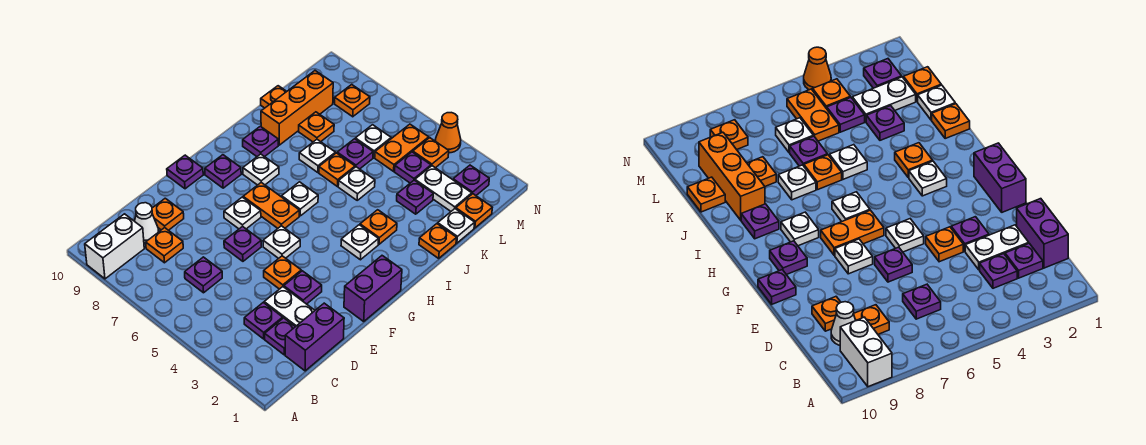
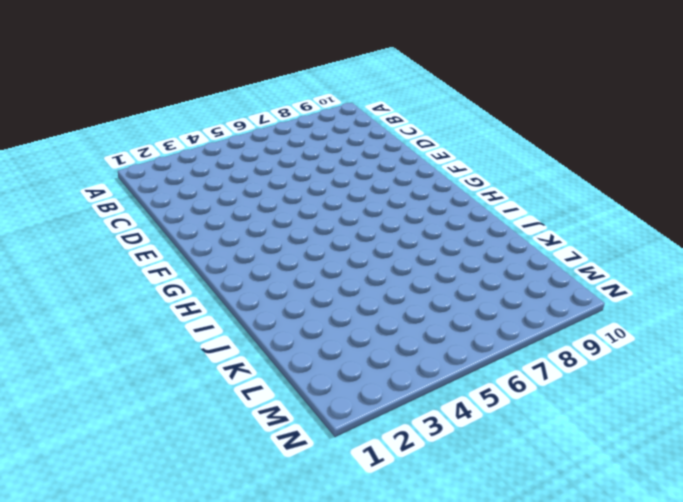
none -> white brick A9:B9 level 1
none -> purple brick C1:D1 level 1
none -> purple plate C2 level 1
none -> purple plate C3 level 1

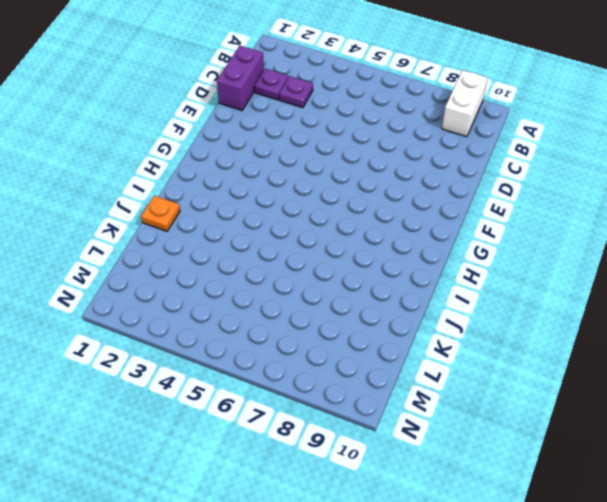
none -> purple plate C6 level 1
none -> orange plate C8 level 1
none -> white cone C9 level 1
none -> white plate D2:D3 level 1

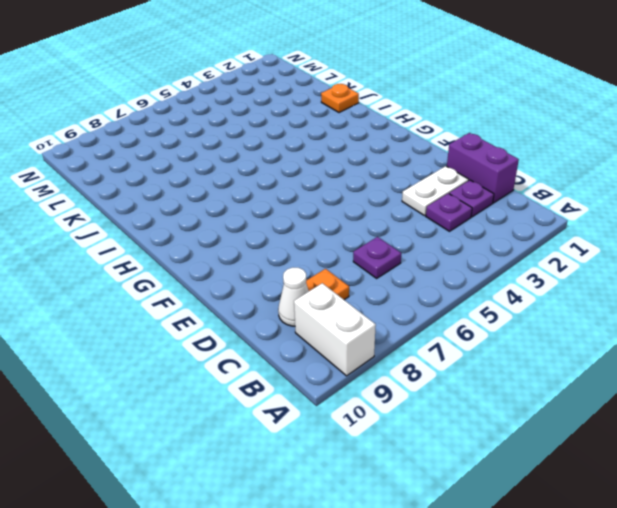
none -> orange plate D9 level 1
none -> purple plate E3 level 1
none -> orange plate E4 level 1
none -> purple plate E6 level 1

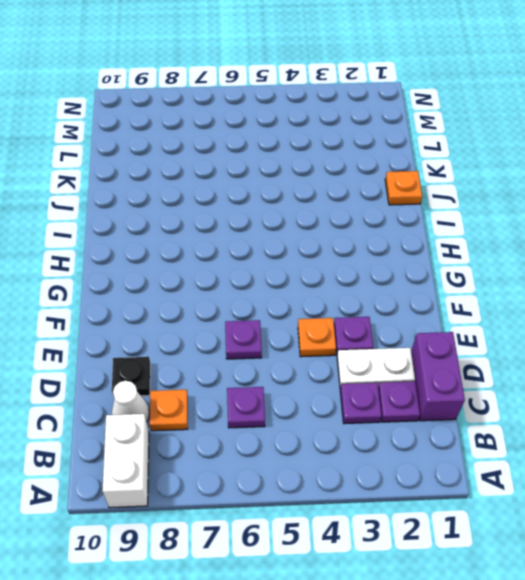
black plate D9 level 1 -> orange plate D9 level 1
none -> purple brick F1:G1 level 1
none -> white plate F5 level 1
none -> white plate F7 level 1
none -> purple plate F10 level 1

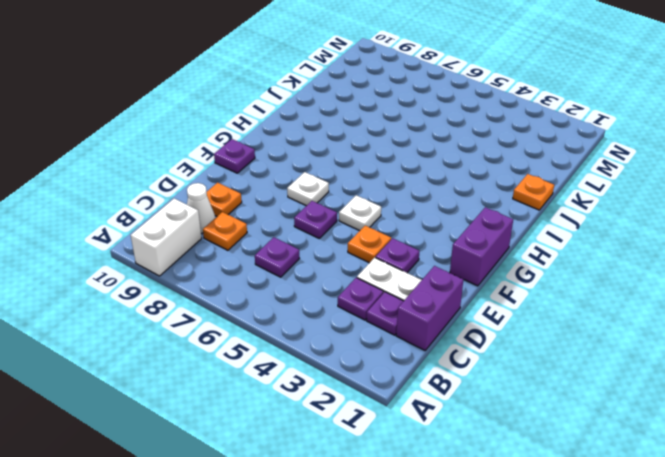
none -> orange plate G6:G7 level 1
none -> purple plate G9 level 1
none -> white plate H3 level 1
none -> white plate H6 level 1

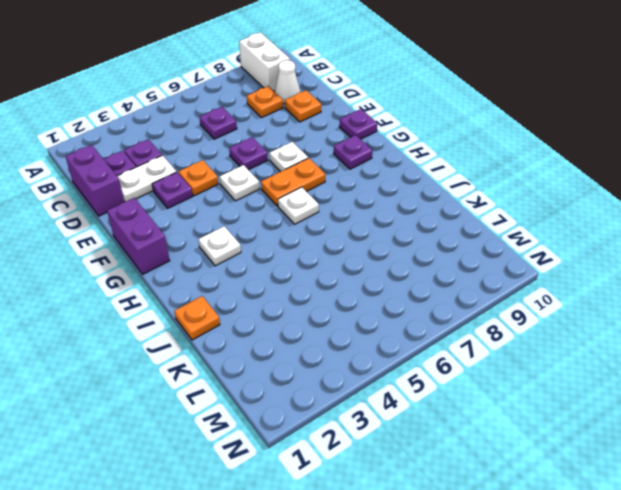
none -> white plate H8 level 1
none -> orange plate I3 level 1
none -> purple plate I9 level 1
none -> white plate J5 level 1

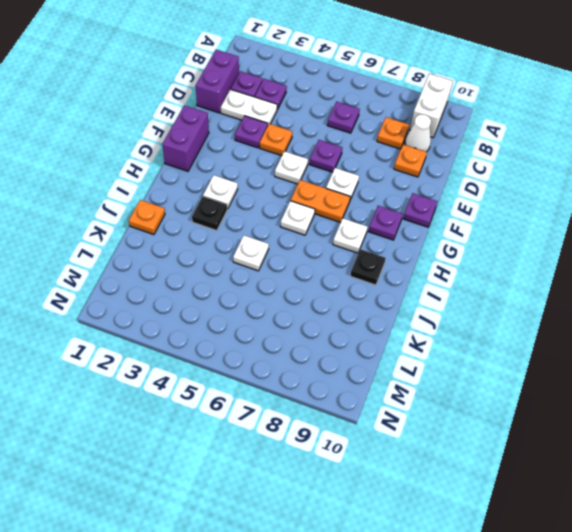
black plate I3 level 1 -> orange plate I3 level 1
black plate I9 level 1 -> purple plate I9 level 1
none -> orange plate J6 level 1
none -> white plate J7 level 1
none -> orange brick J9:L9 level 1
none -> white plate K1 level 1

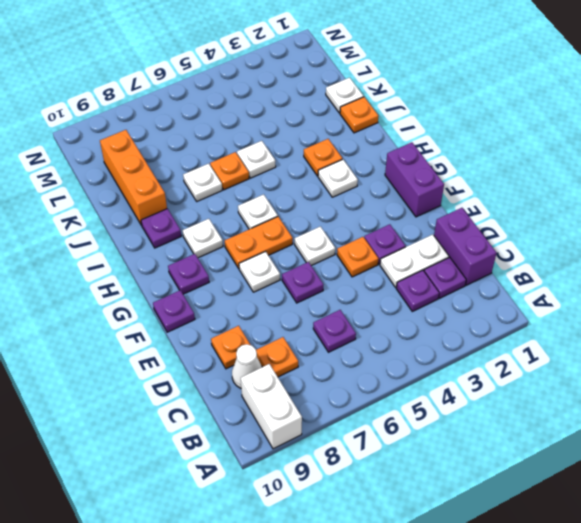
none -> purple plate K3 level 1
none -> purple plate K6 level 1
none -> orange plate K8 level 1
none -> orange plate K10 level 1

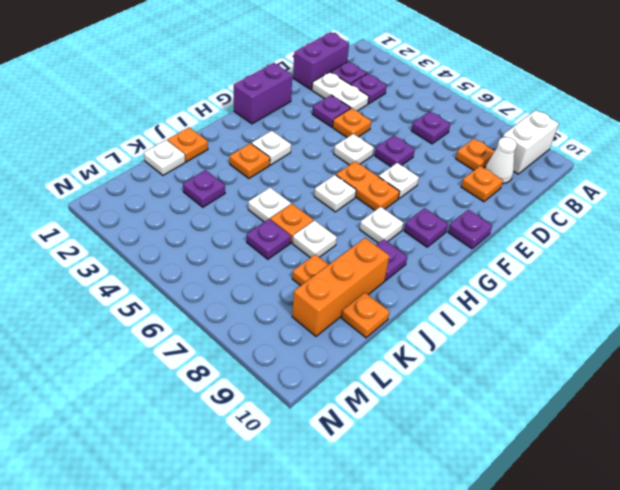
none -> orange plate L1 level 1
none -> white plate L2:L3 level 1
none -> purple plate L4 level 1
none -> orange plate L5:M5 level 1

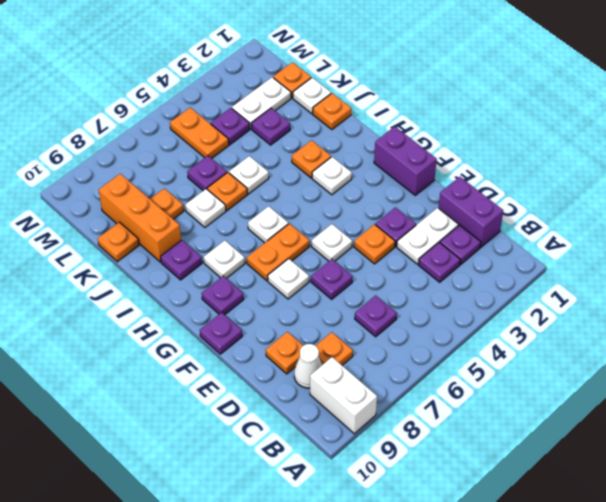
none -> white plate L6 level 1
none -> purple plate M2 level 1
none -> orange plate M4 level 1
none -> orange plate M8 level 1

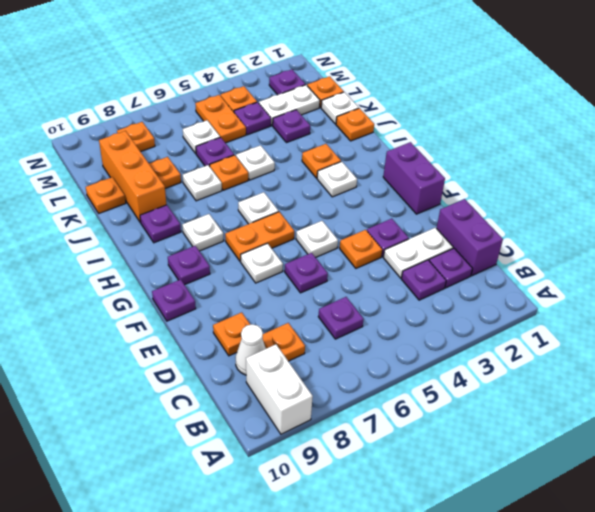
none -> orange cone N4 level 1

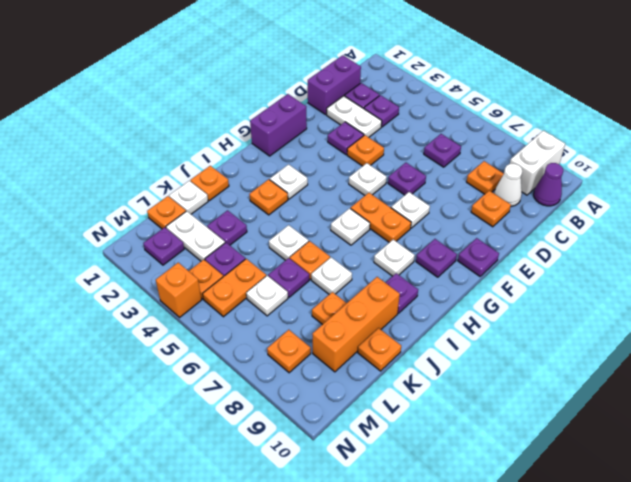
purple cone B10 level 1 -> none
orange brick N4 level 1 -> orange cone N4 level 1

